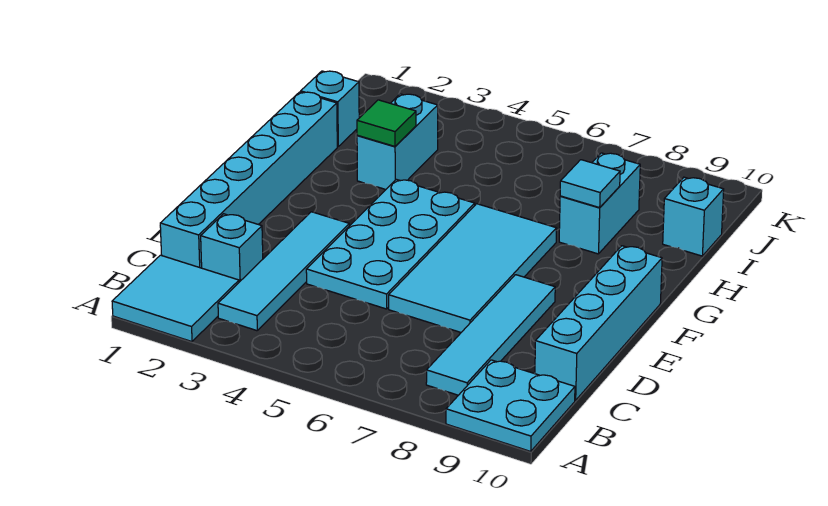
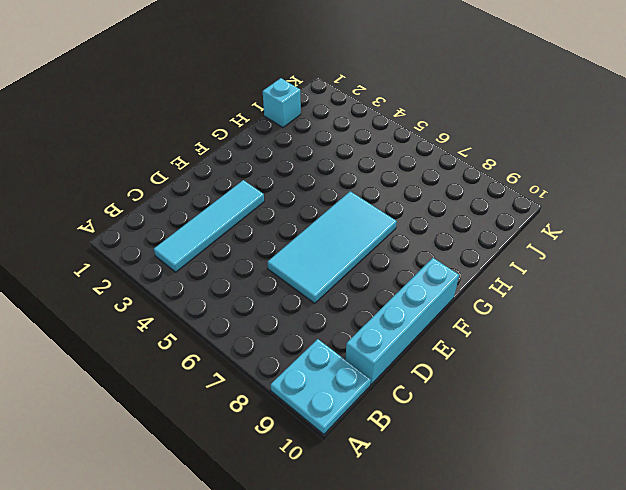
none -> cyan tile A1:B2 level 1
none -> cyan tile B8:E8 level 1
none -> cyan brick C1:H1 level 1

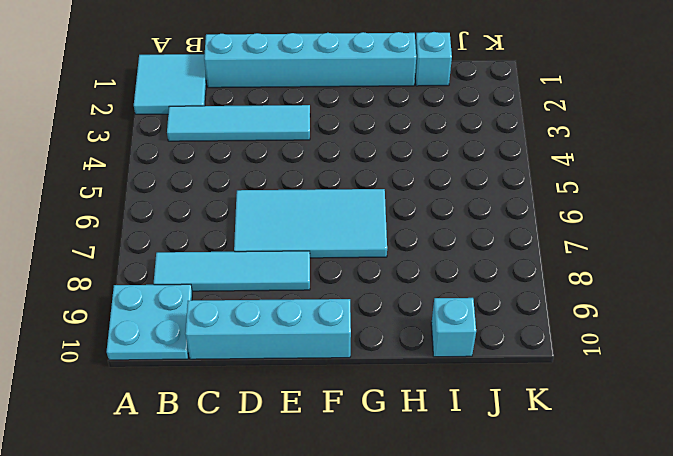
none -> cyan brick C2 level 1
none -> cyan plate D4:G5 level 1
none -> cyan brick H3:I3 level 1

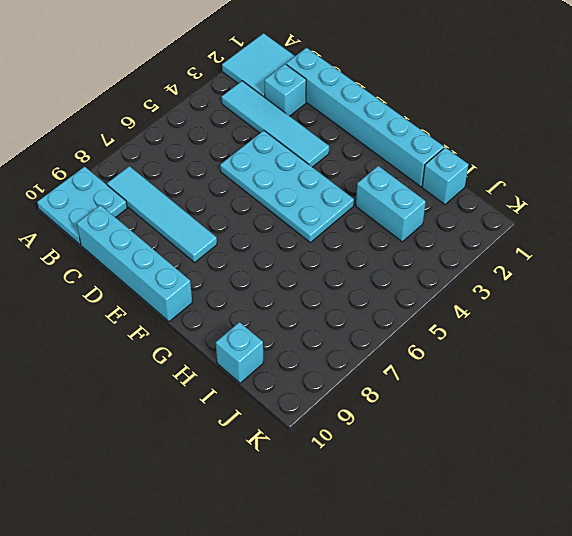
none -> cyan tile D6:G7 level 1
none -> cyan brick H8:I8 level 1
none -> green tile H3 level 2

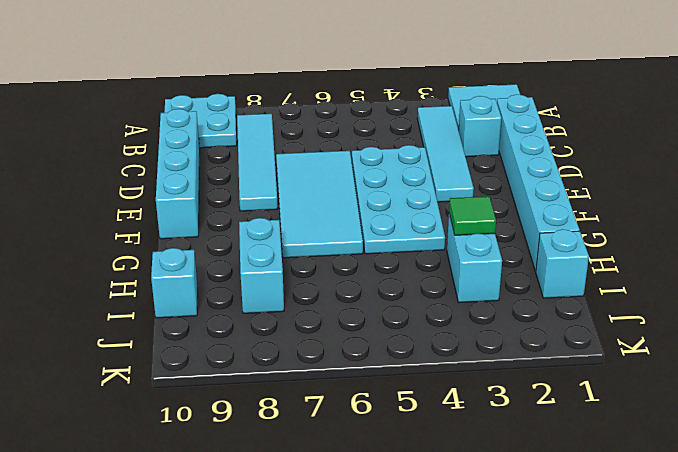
none -> cyan tile H8 level 2

